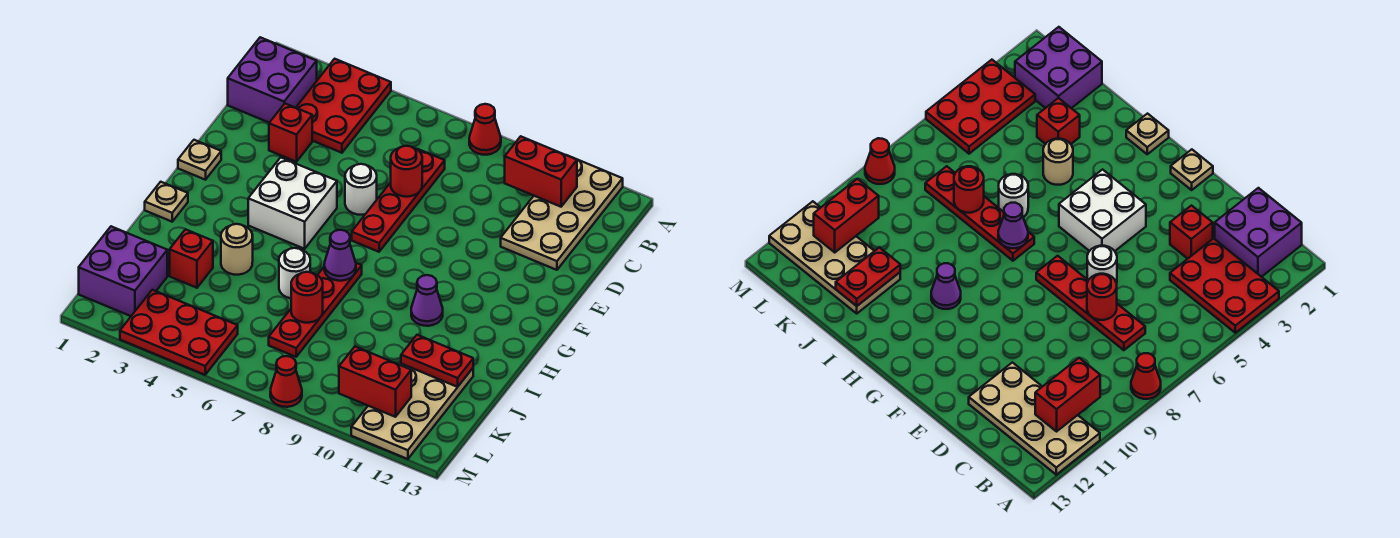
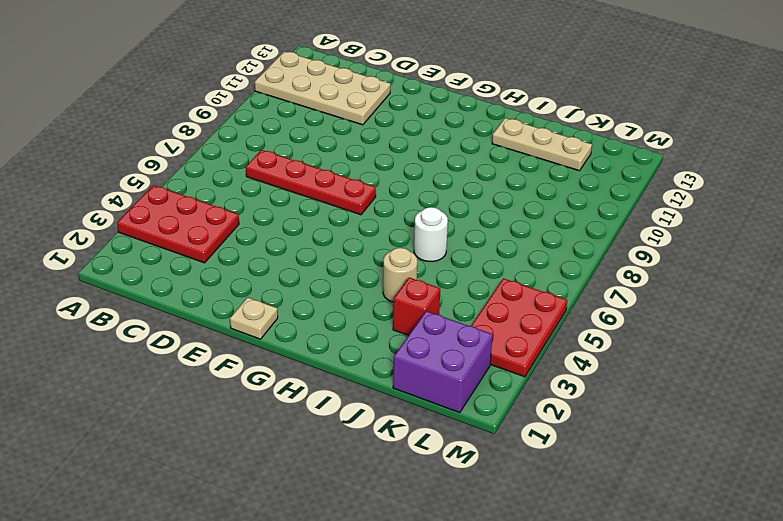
tan plate I12:K12 level 1 -> tan plate J11:M12 level 1
none -> red cone A8 level 1
none -> purple brick B1:C2 level 1
none -> red brick D3 level 1

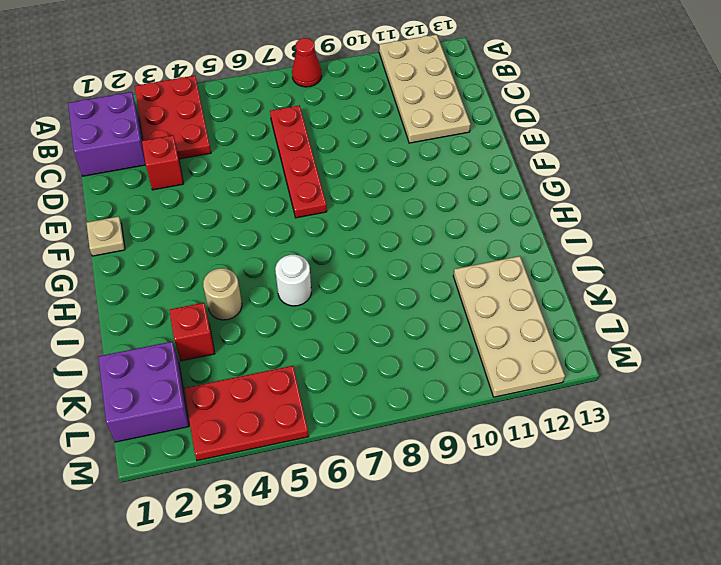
none -> white round brick E6 level 1
none -> white brick F4:G5 level 1
none -> tan plate H1 level 1

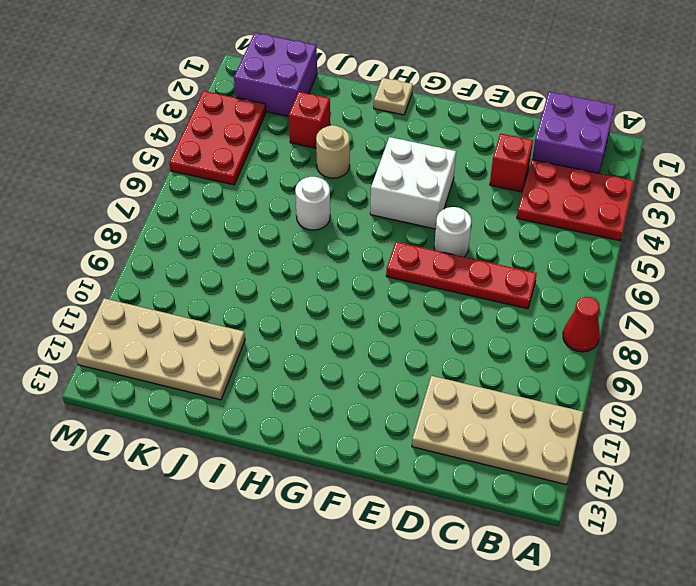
none -> tan plate F1 level 1
none -> red plate H7:K7 level 1
none -> purple cone H10 level 1

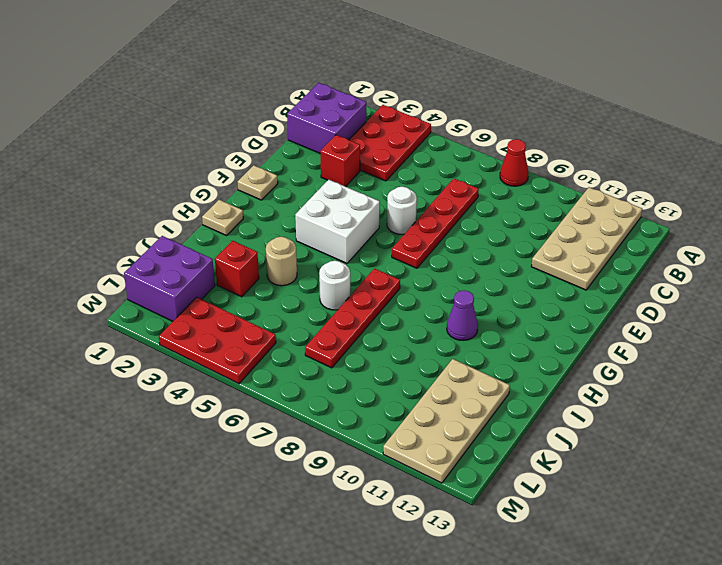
none -> red cone M8 level 1
none -> red brick B10:B11 level 2
none -> red round brick D7 level 2

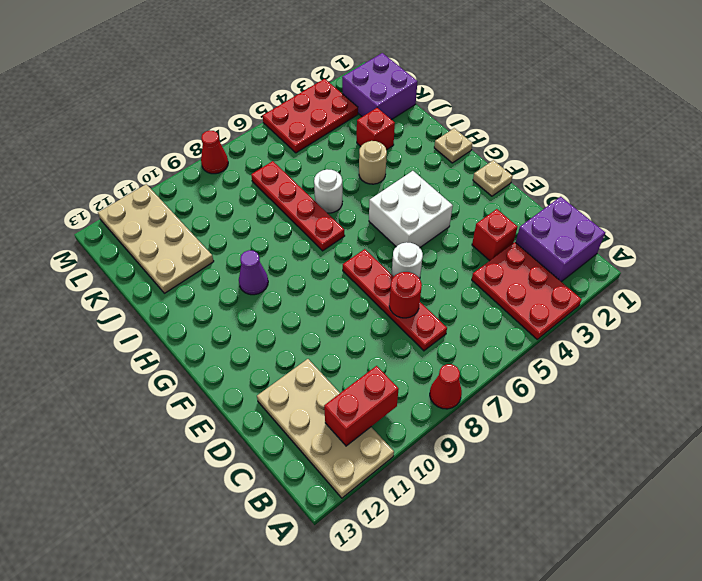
none -> purple cone H7 level 2
none -> red round brick J7 level 2
none -> red plate J11:J12 level 2

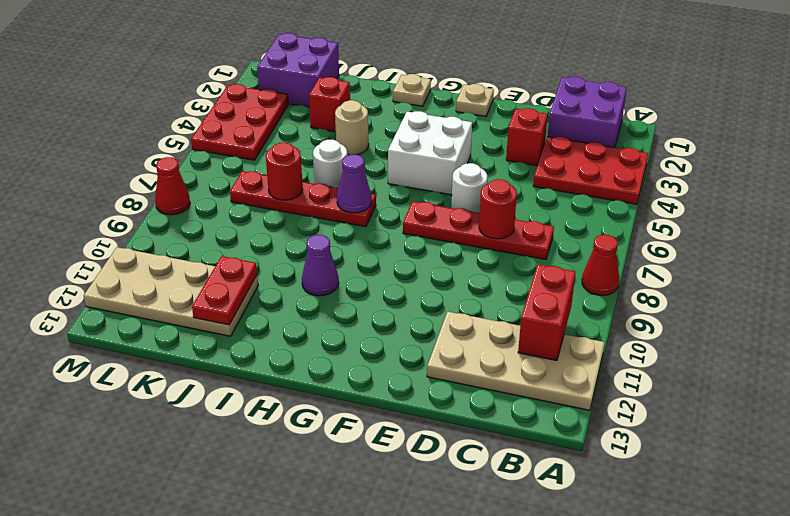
none -> red brick L10:L11 level 2

